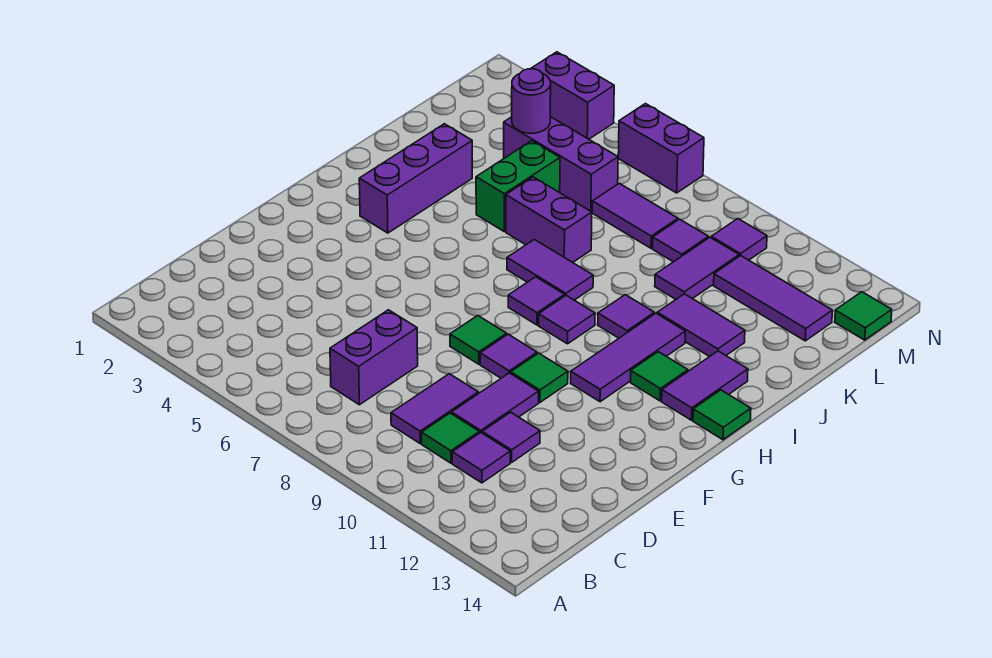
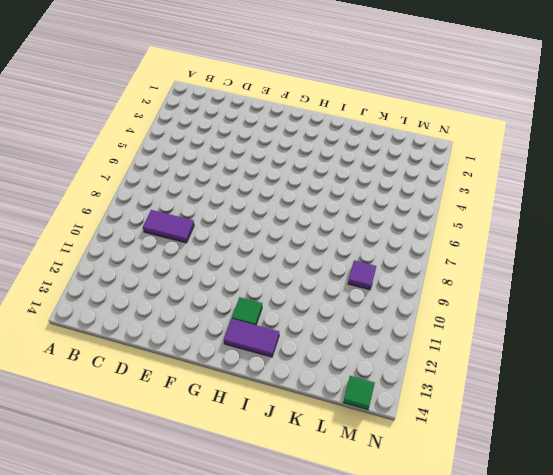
none -> purple brick C7:D7 level 1
none -> green tile C10 level 1
none -> purple tile C11 level 1
none -> purple tile D10:E10 level 1

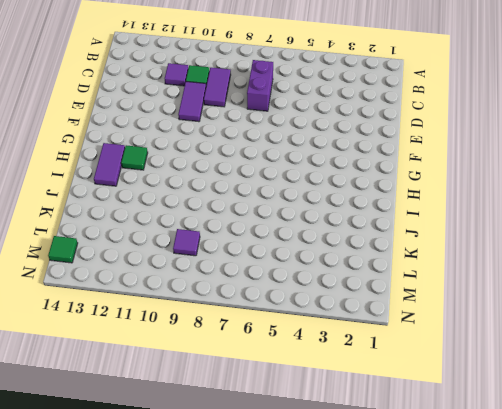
none -> purple tile D11 level 1
none -> green tile F8 level 1
none -> purple tile F9 level 1
none -> green tile F10 level 1

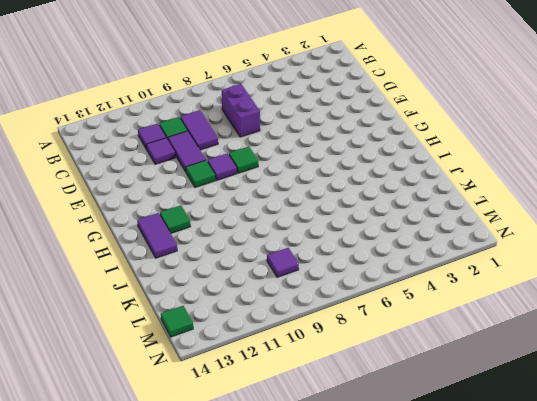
none -> purple tile G11:I11 level 1
none -> purple brick H3:J3 level 1
none -> purple tile H8 level 1
none -> purple tile H9 level 1

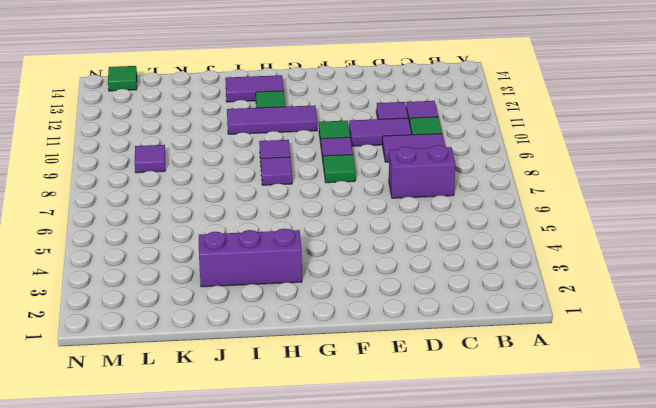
none -> green tile H14 level 1
none -> purple tile I7:I8 level 1
none -> purple tile I10 level 1
none -> green brick J5:K5 level 1

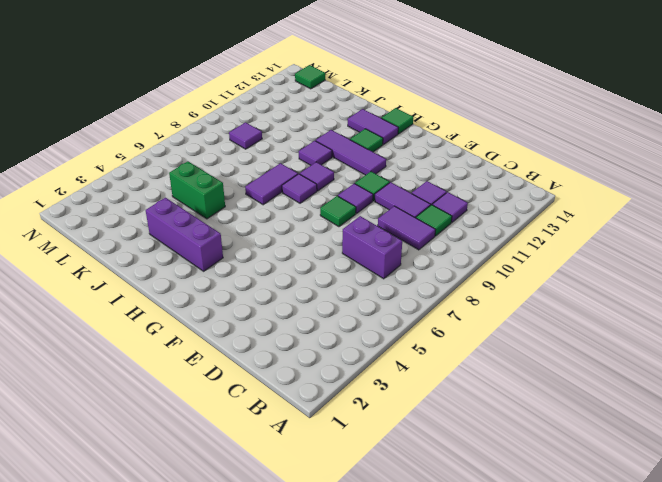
none -> purple brick J6:J7 level 1
none -> purple tile J11:J12 level 1
none -> purple tile K10:L10 level 1
none -> purple brick L4:L6 level 1

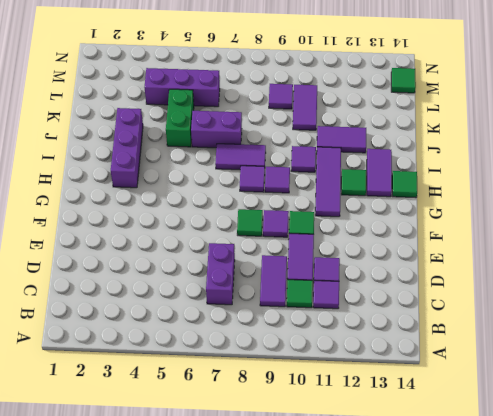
none -> purple tile L7:L8 level 1
none -> purple tile L11:L13 level 1
none -> purple tile M10 level 1
none -> purple brick N3:N4 level 1

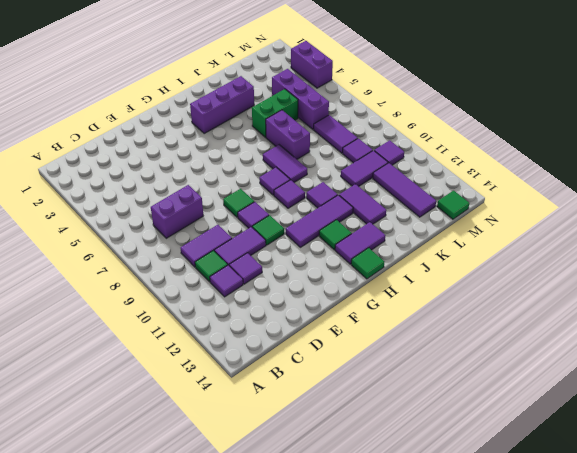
none -> purple brick N6:N7 level 1
none -> purple round brick L4 level 2

